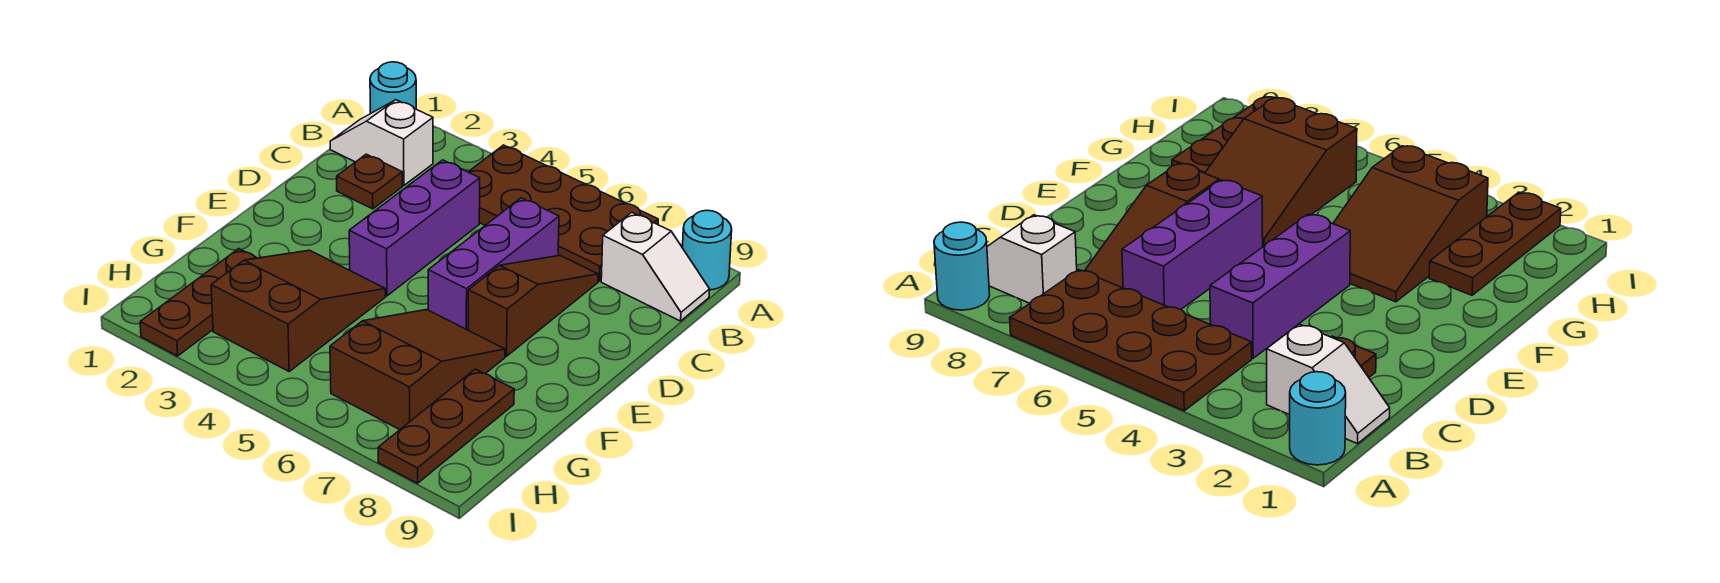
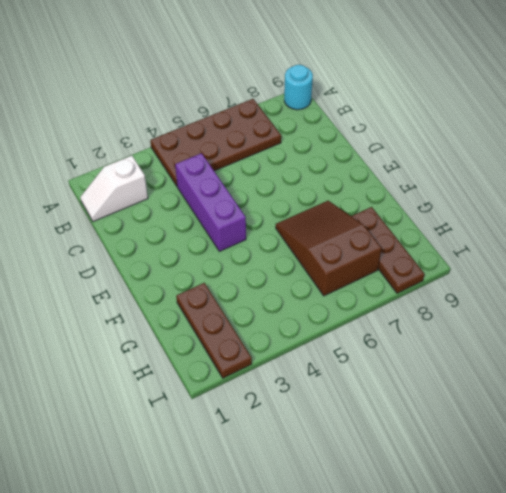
none -> cyan round brick A1 level 1
none -> white slope B8:B9 level 1 top 8
none -> brown plate C2 level 1

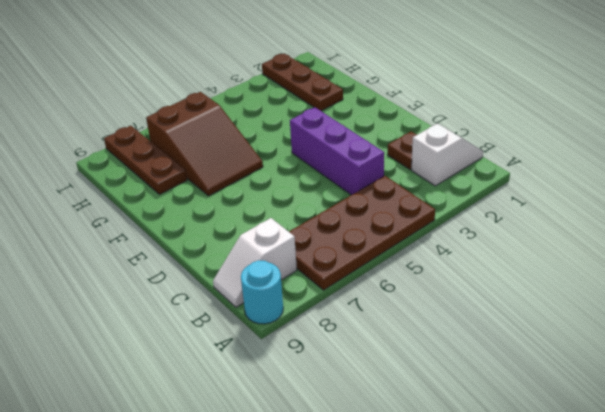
none -> cyan round brick A1 level 1
none -> purple brick C6:E6 level 1
none -> brown slope C7:E7 level 1 top E

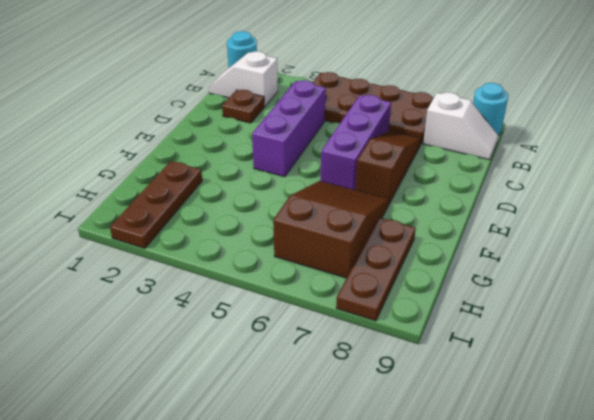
none -> brown slope F3:H4 level 1 top H

